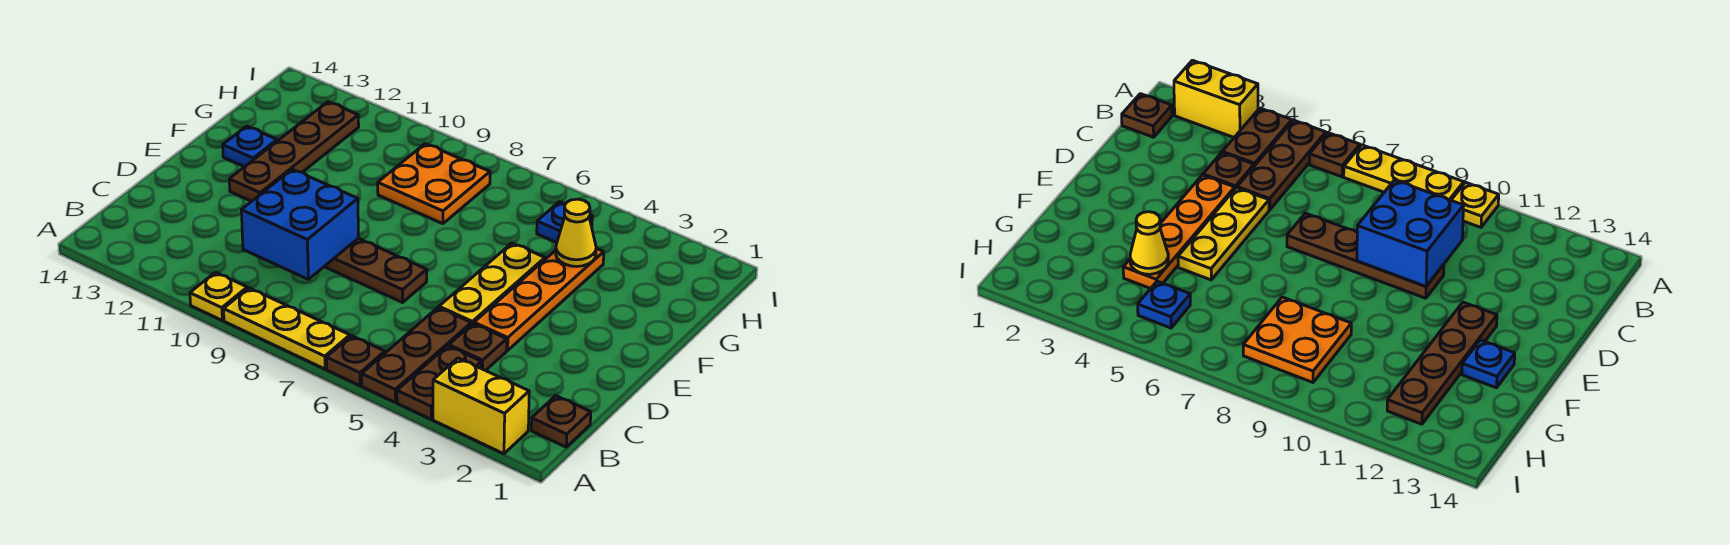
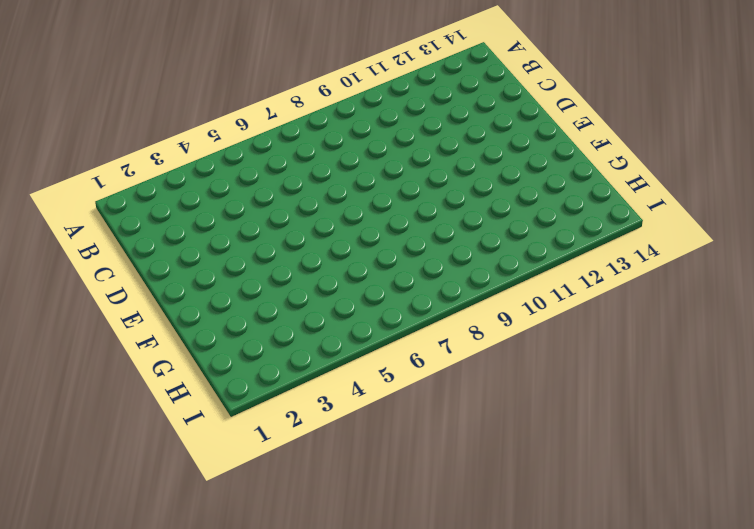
none -> yellow brick A2:A3 level 1
none -> brown plate A4:B4 level 1
none -> brown plate A5:C5 level 1

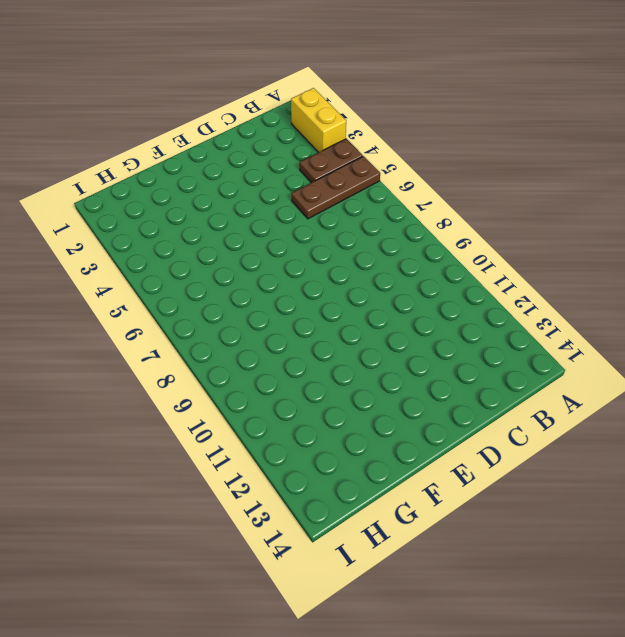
none -> brown plate A6 level 1
none -> yellow plate A7:A9 level 1
none -> yellow plate A10 level 1

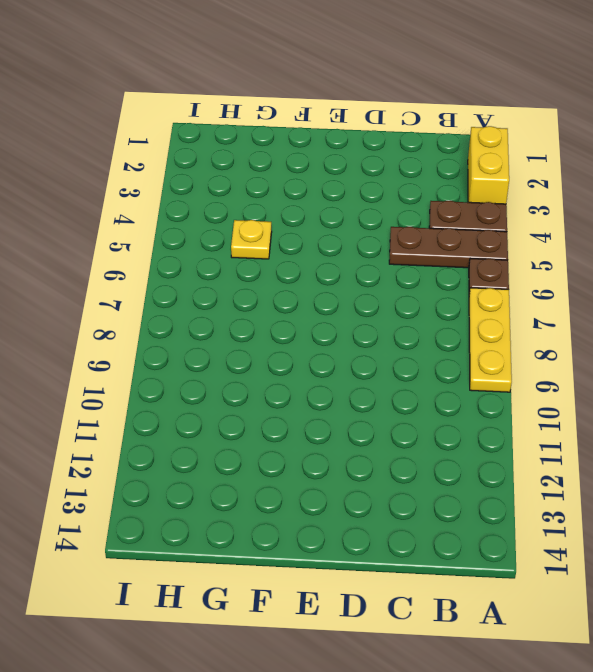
yellow plate G5 level 1 -> yellow plate A10 level 1
none -> brown plate B1 level 1
none -> brown plate C4 level 1
none -> orange plate D4:G4 level 1

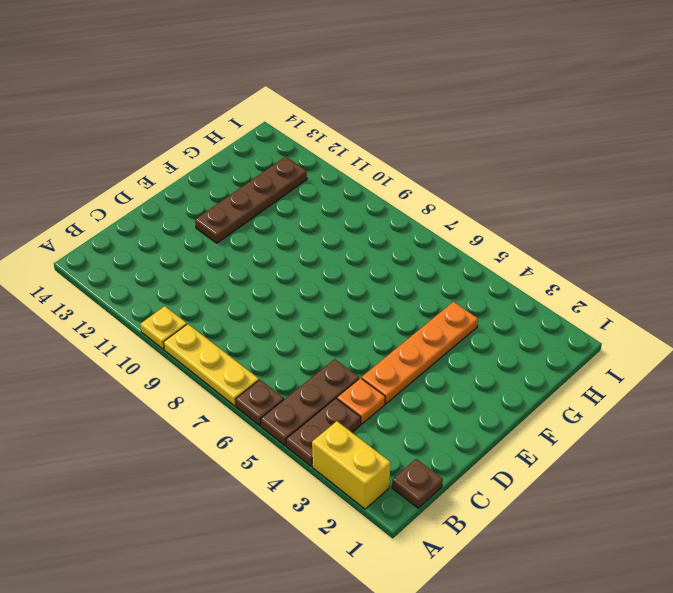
orange plate C4 level 1 -> brown plate C4 level 1
none -> yellow plate D5:F5 level 1
none -> brown plate D7:D10 level 1
none -> blue plate F13 level 1

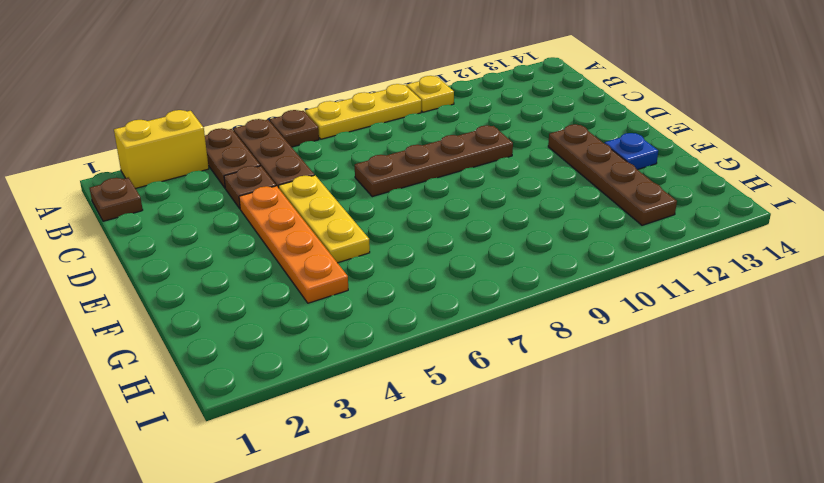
none -> orange plate G8:H9 level 1
none -> blue plate H5 level 1
none -> blue brick C9:D10 level 2

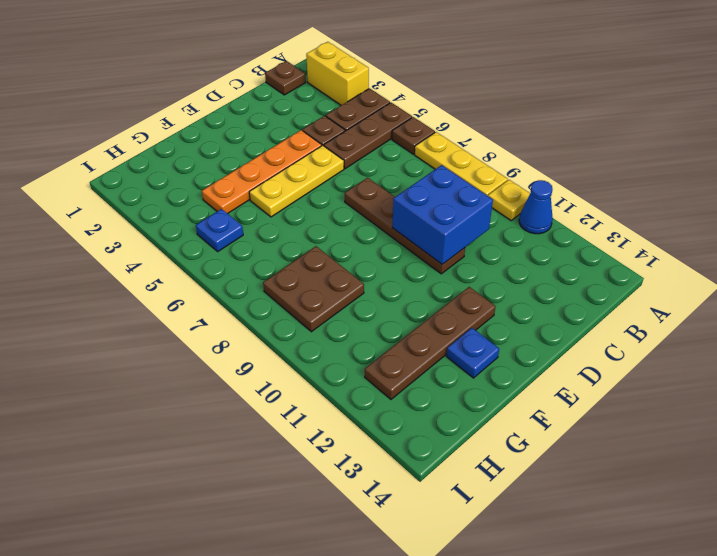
blue cone A11 level 1 -> none
brown plate G8:H9 level 1 -> orange plate G8:H9 level 1
none -> yellow cone G4 level 2

